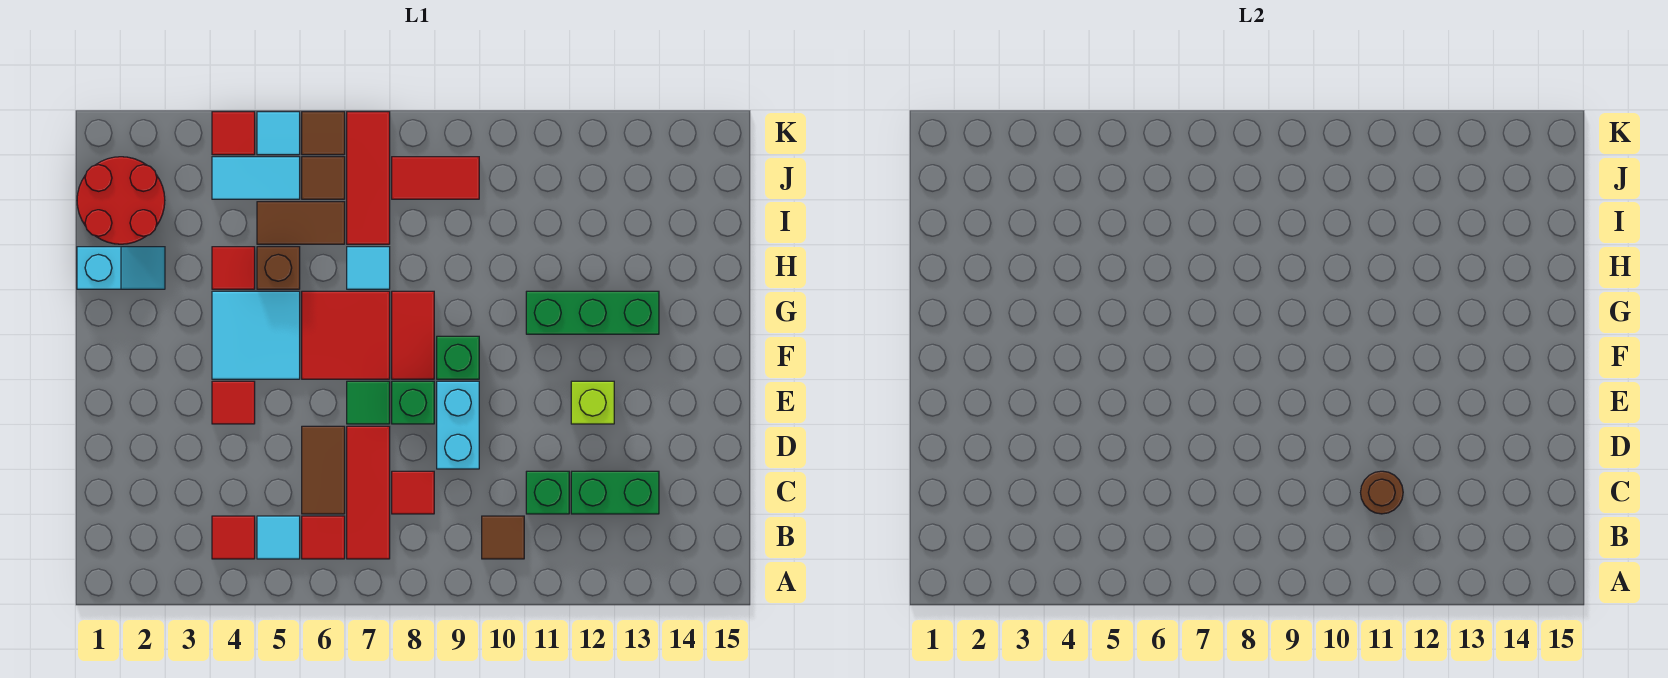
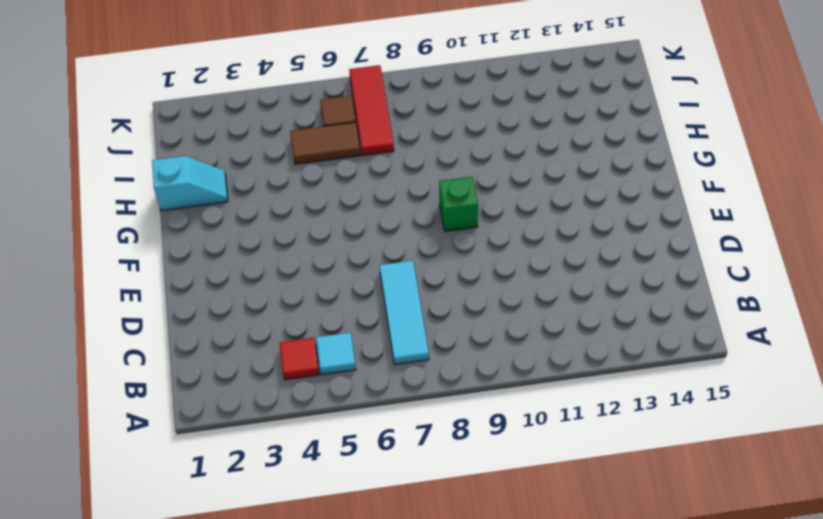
cyan tile B7:D7 level 1 -> red tile B7:D7 level 1
none -> red tile B6 level 1
none -> brown tile B10 level 1
none -> brown tile C6:D6 level 1
none -> red tile C8 level 1

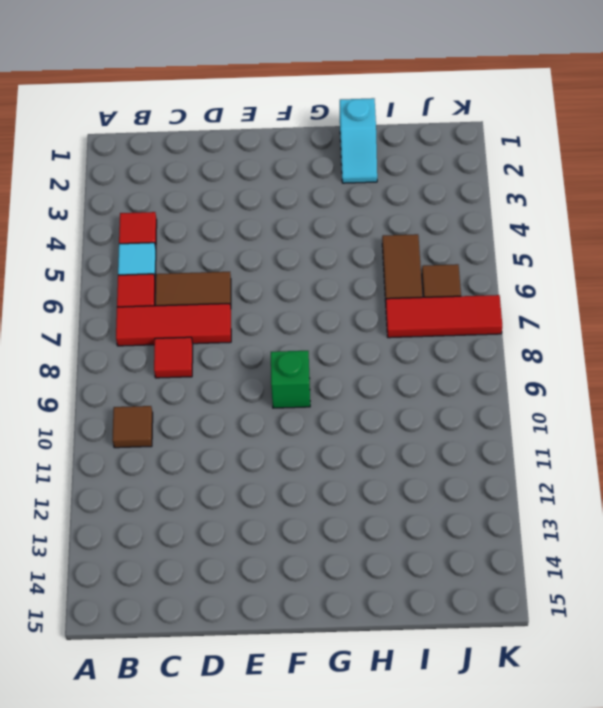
none -> green brick C11 level 1
none -> green brick C12:C13 level 1
none -> cyan brick D9:E9 level 1
none -> red tile E4 level 1

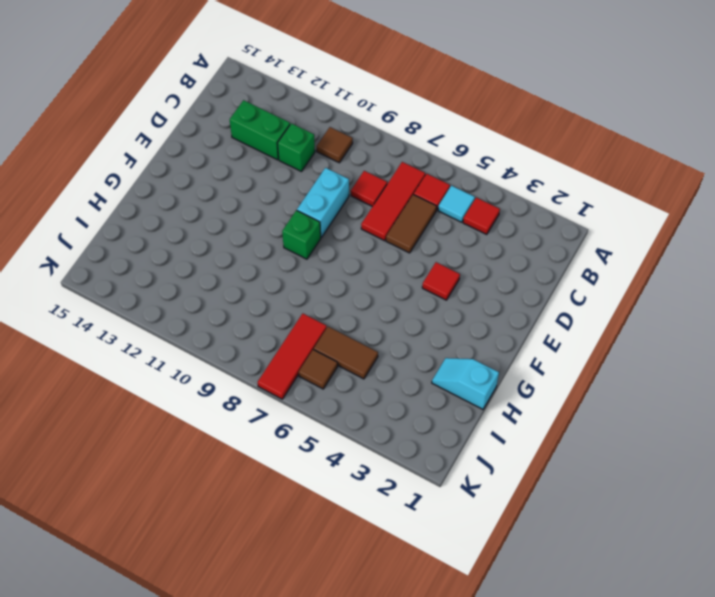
none -> green tile E7 level 1
none -> green brick E8 level 1
none -> lime brick E12 level 1
none -> cyan tile F4:G5 level 1

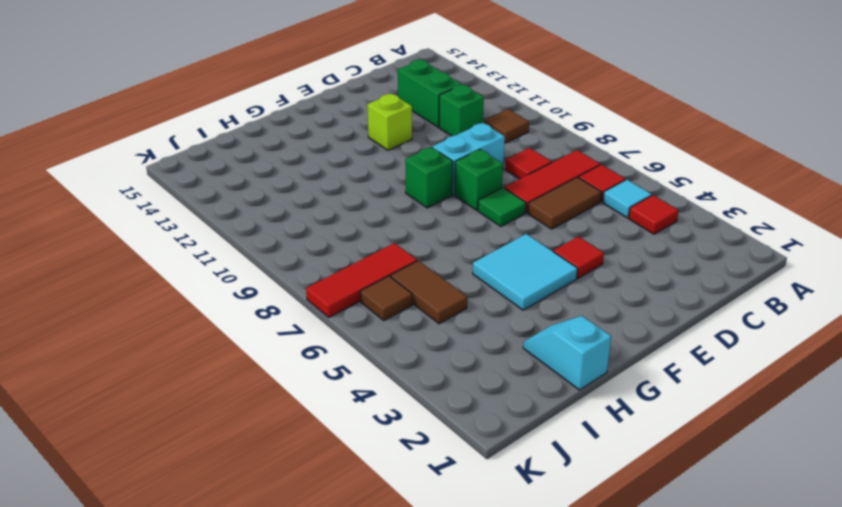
none -> red tile F6:G7 level 1
none -> red tile F8:G8 level 1
none -> green brick G11:G13 level 1
none -> red tile H4 level 1

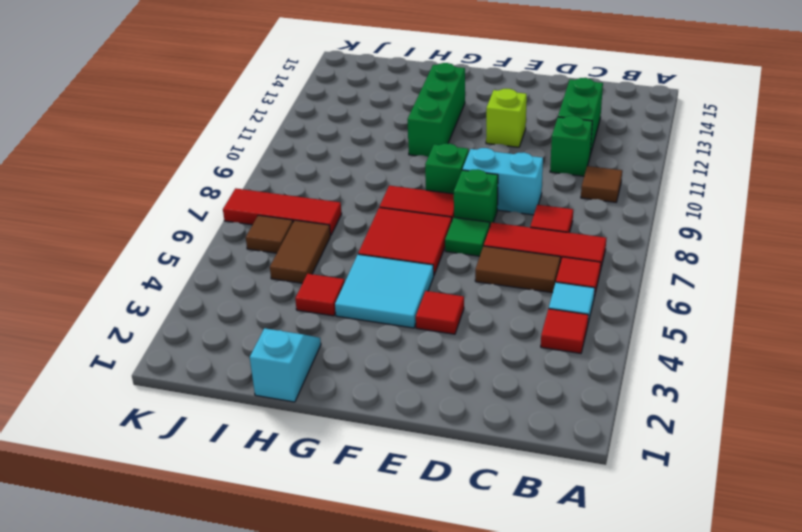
none -> brown brick H5 level 1
none -> cyan tile H7 level 1
none -> red round brick I1:J2 level 1
none -> cyan tile J4:J5 level 1

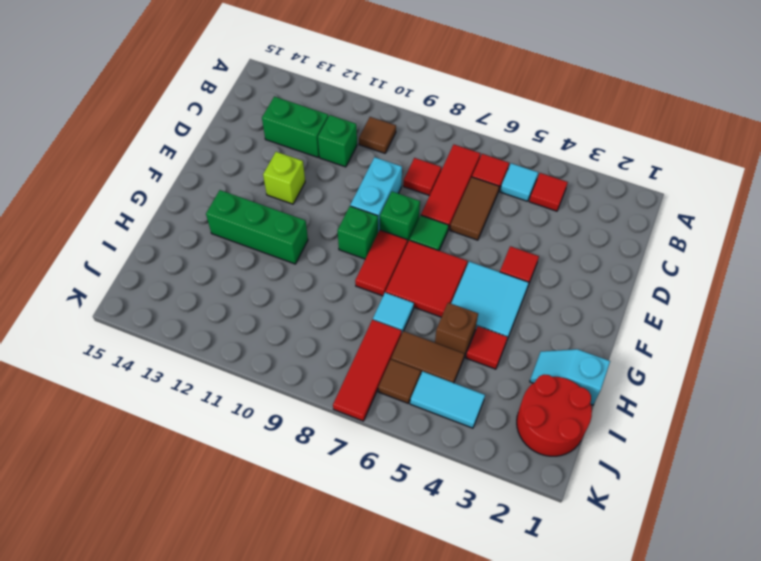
none -> red tile J8:J9 level 1
none -> red tile K4 level 1
none -> cyan tile K5 level 1
none -> brown tile K6 level 1

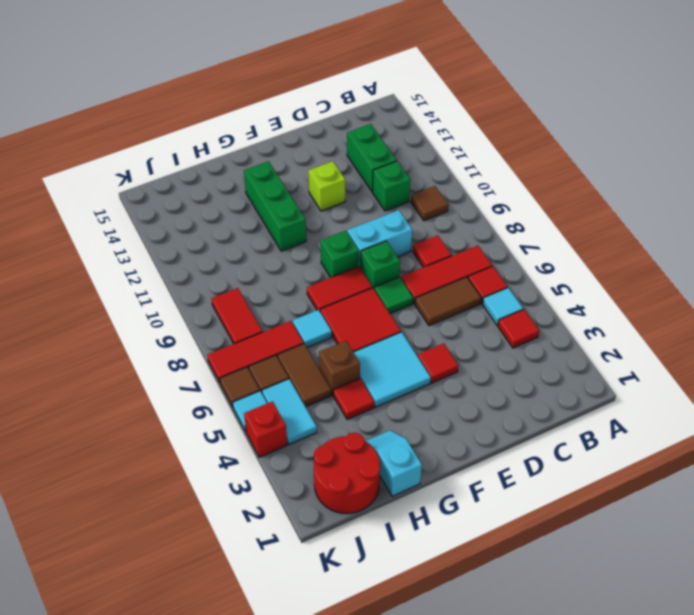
red brick K4 level 1 -> red tile K4 level 1
none -> brown round brick C11 level 2

